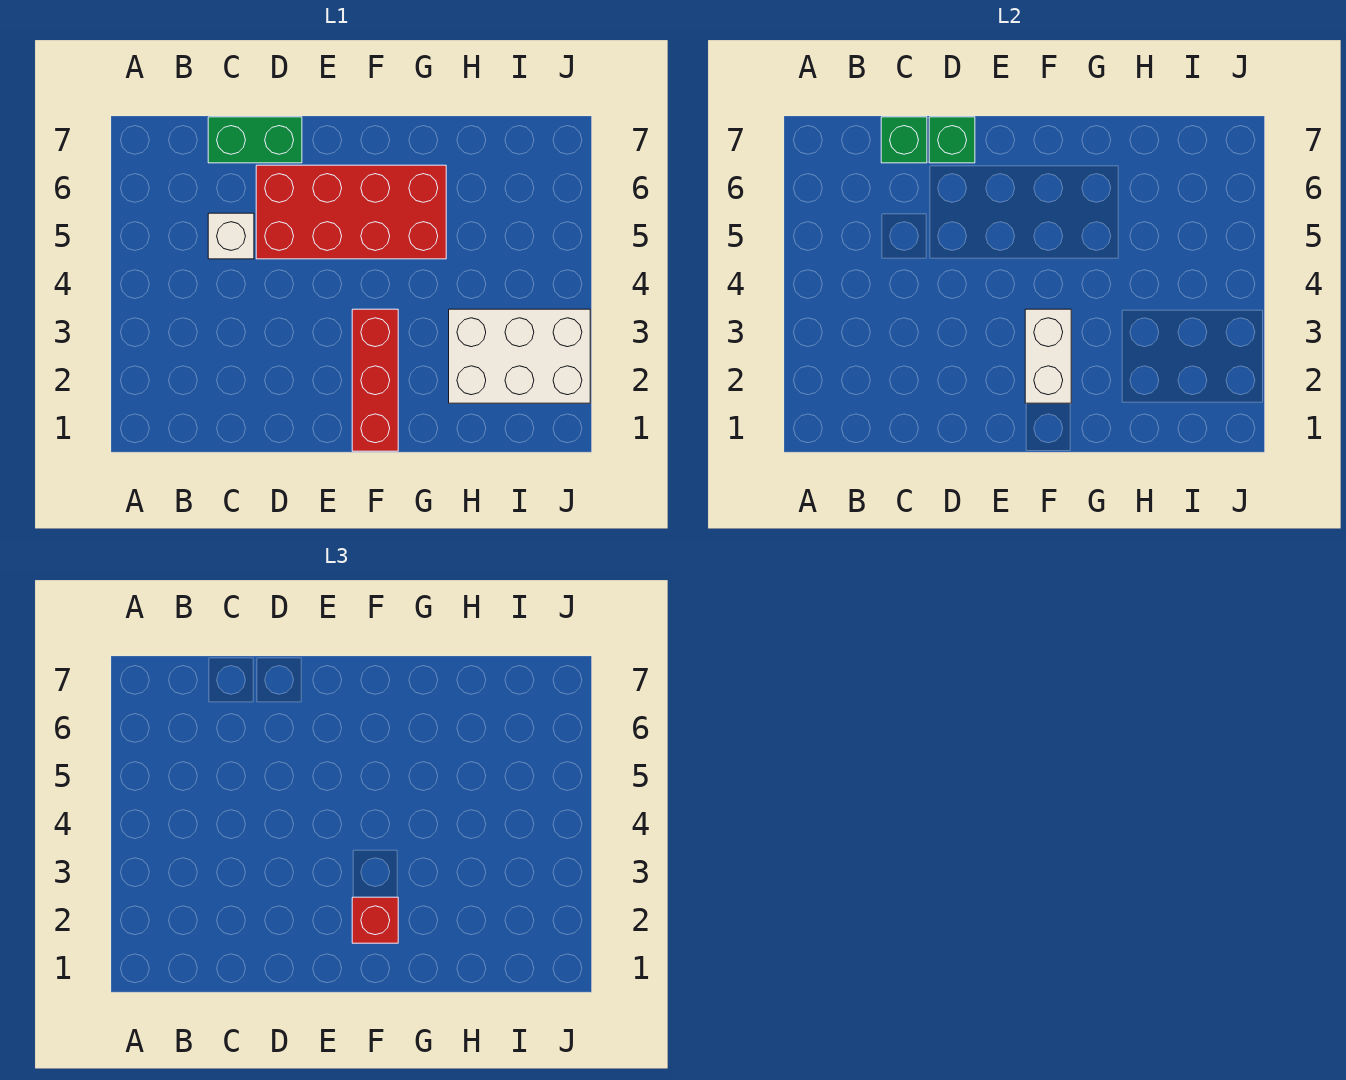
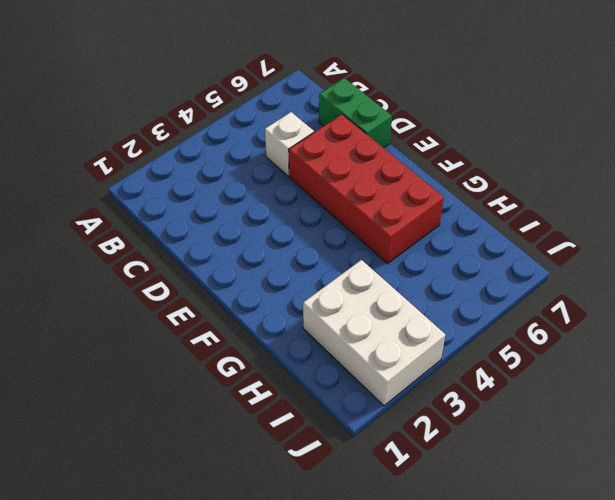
none -> red brick F1:F3 level 1
none -> green brick C7 level 2

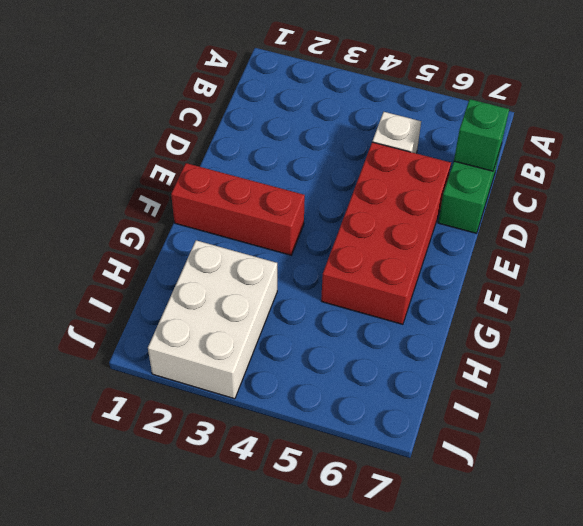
none -> green brick D7 level 2
none -> white brick F2:F3 level 2

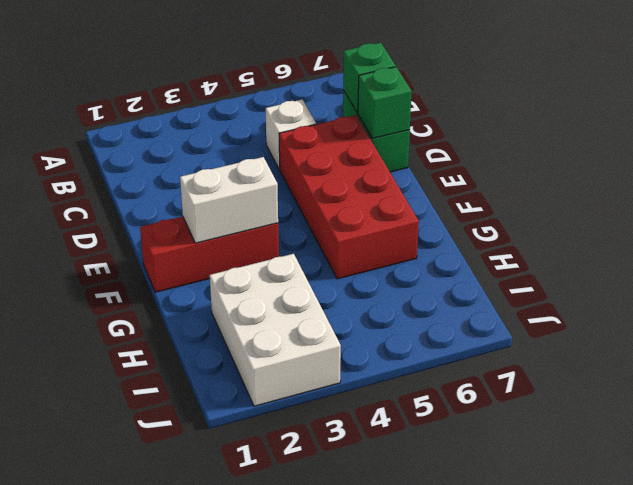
none -> red brick F2 level 3

